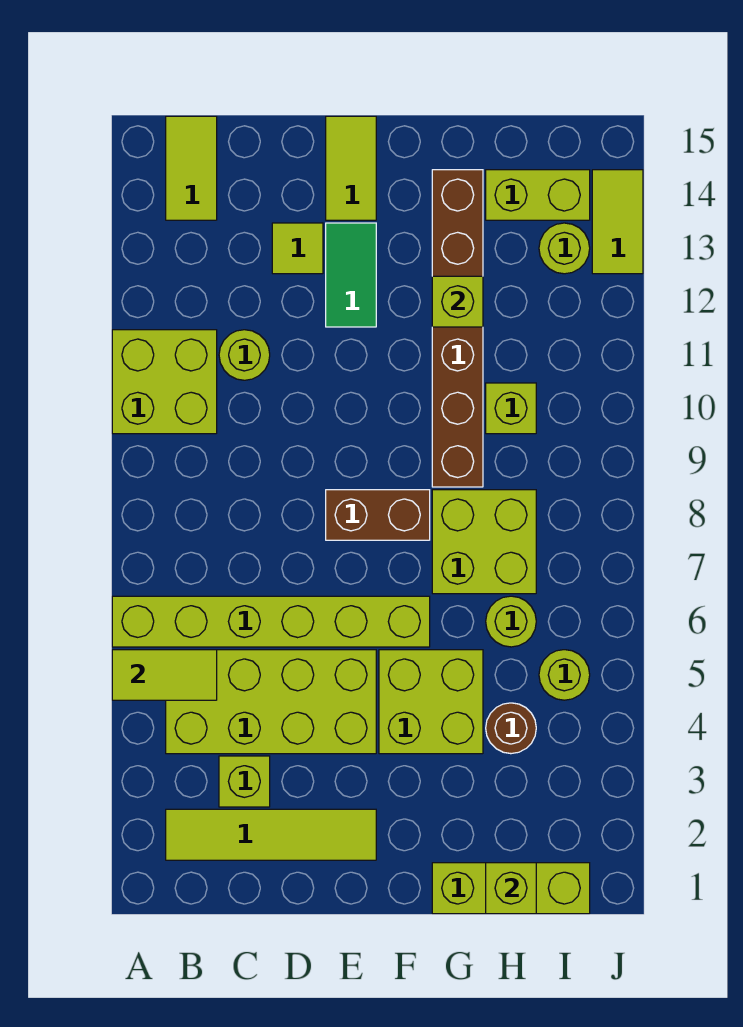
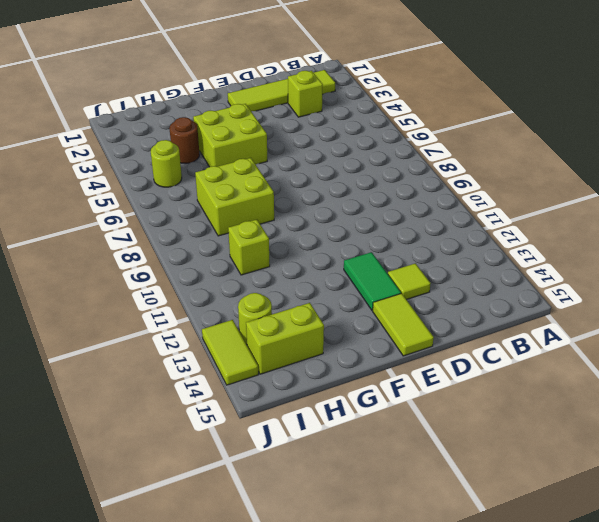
none -> lime brick A6:F6 level 1
none -> lime brick A10:B11 level 1
none -> lime brick B4:E5 level 1

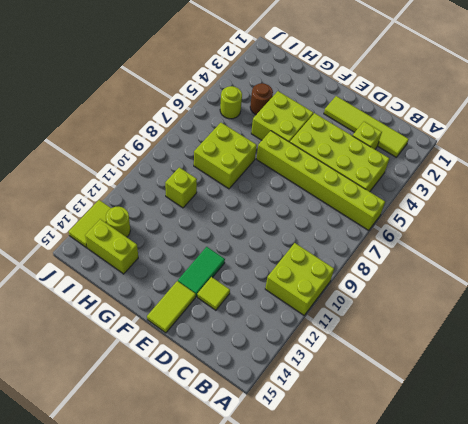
none -> lime tile B14:B15 level 1
none -> lime round brick C11 level 1
none -> brown brick E8:F8 level 1

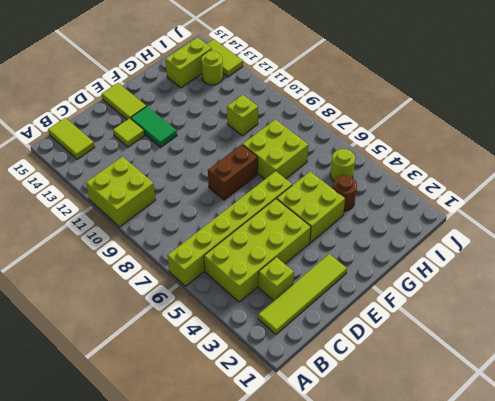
none -> lime round brick C11 level 1
none -> lime brick G1:I1 level 1
none -> brown brick G9:G14 level 1

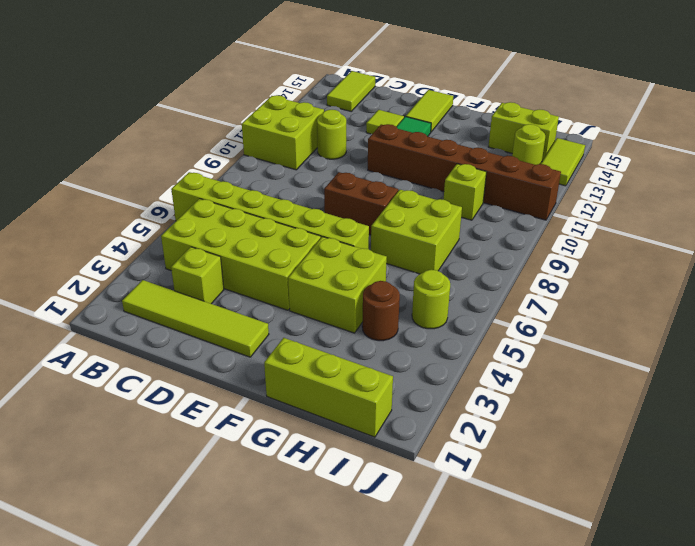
brown brick E11:J11 level 1 -> brown brick G9:G14 level 1
none -> lime round brick H6 level 1
none -> lime tile A5:B5 level 2
none -> lime brick G12 level 2

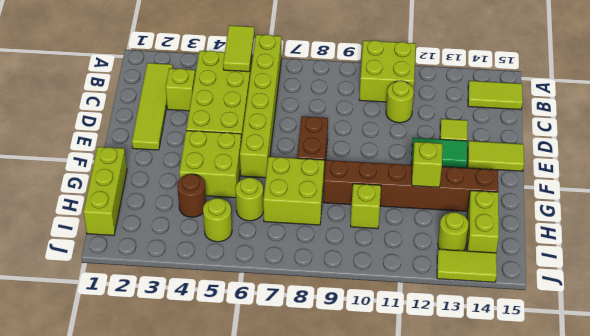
none -> lime brick H1 level 2

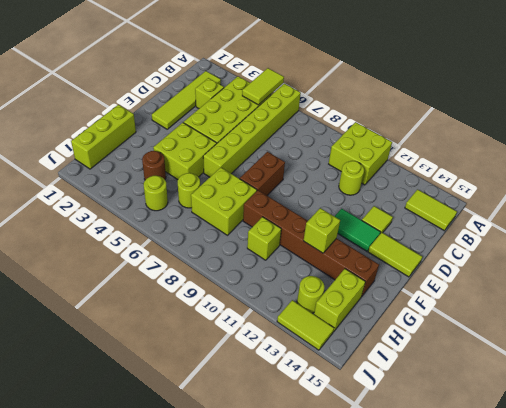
none -> lime brick H1 level 2

